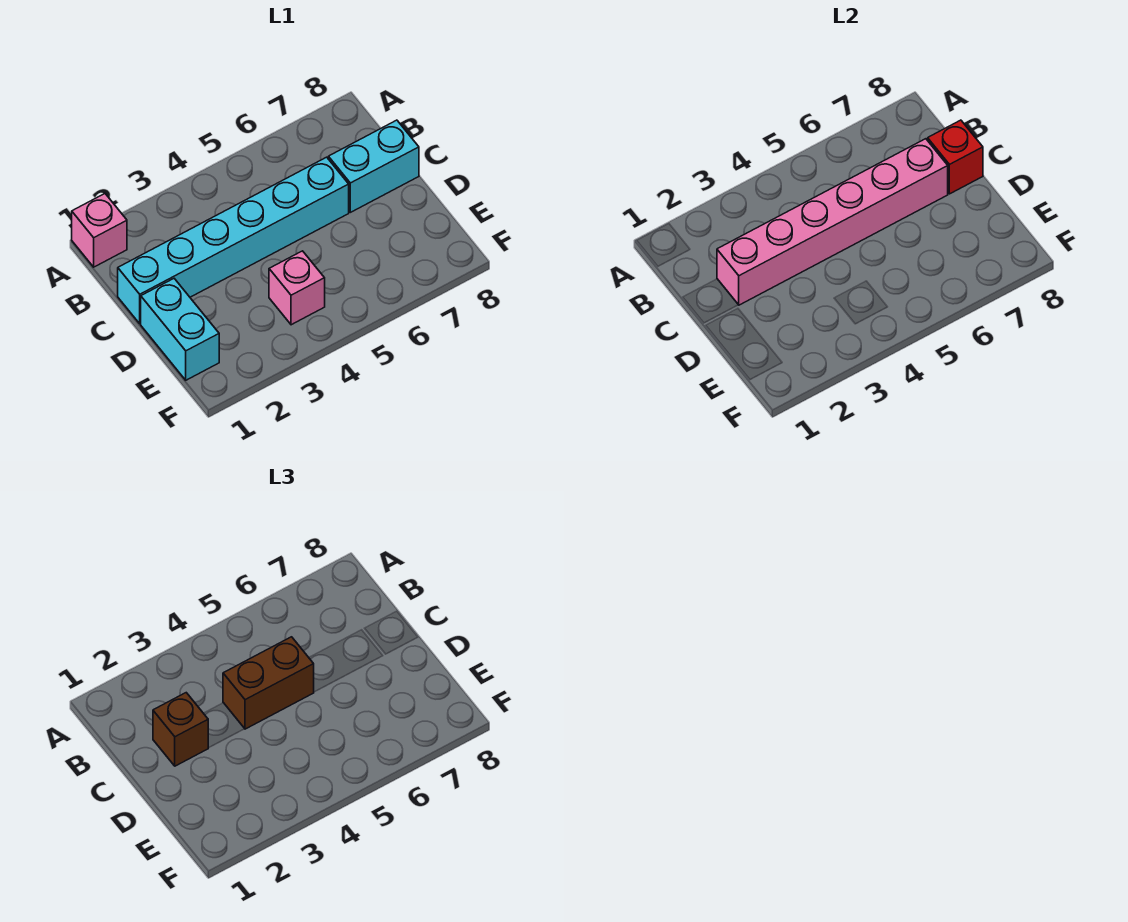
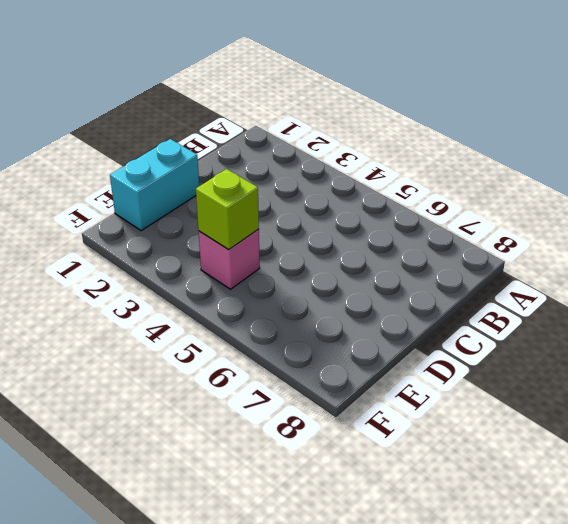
lime brick E4 level 2 -> none
none -> pink brick A1 level 1
none -> cyan brick C1:C6 level 1

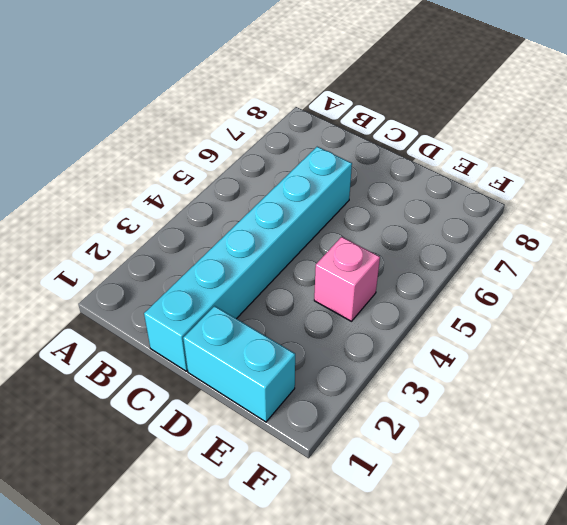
none -> pink brick A1 level 1
none -> cyan brick C7:C8 level 1

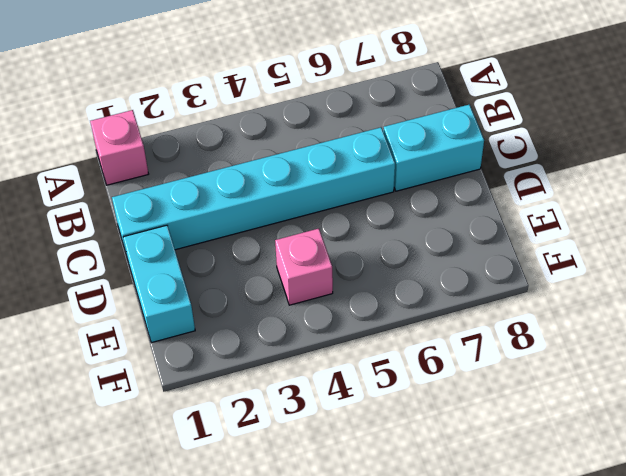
none -> pink brick C2:C7 level 2
none -> red brick C8 level 2

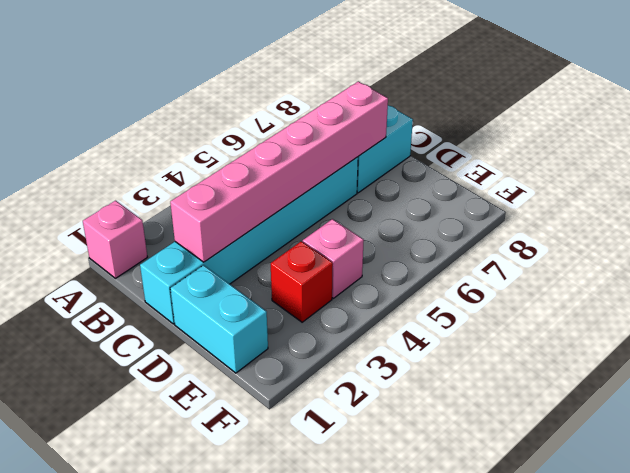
red brick E3 level 1 -> red brick C8 level 2
none -> brown brick C2 level 3
none -> brown brick C4:C5 level 3

